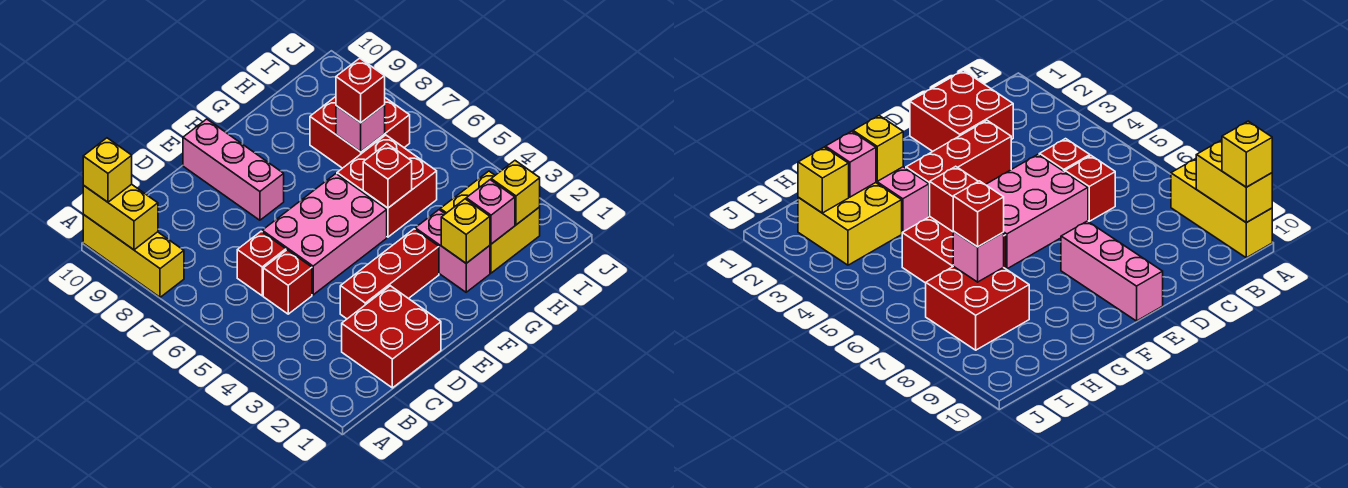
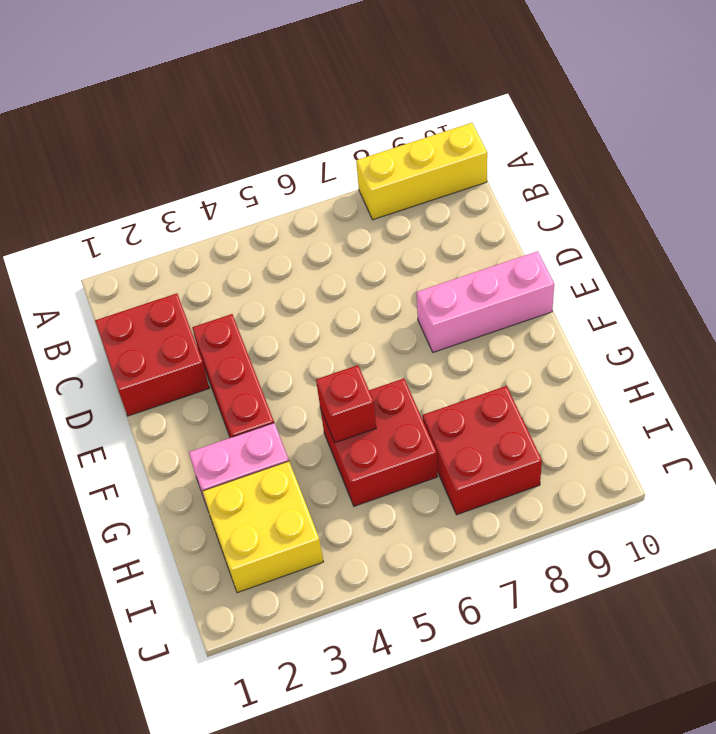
none -> red brick C5 level 1
none -> red brick C6 level 1
none -> pink brick D5:F6 level 1

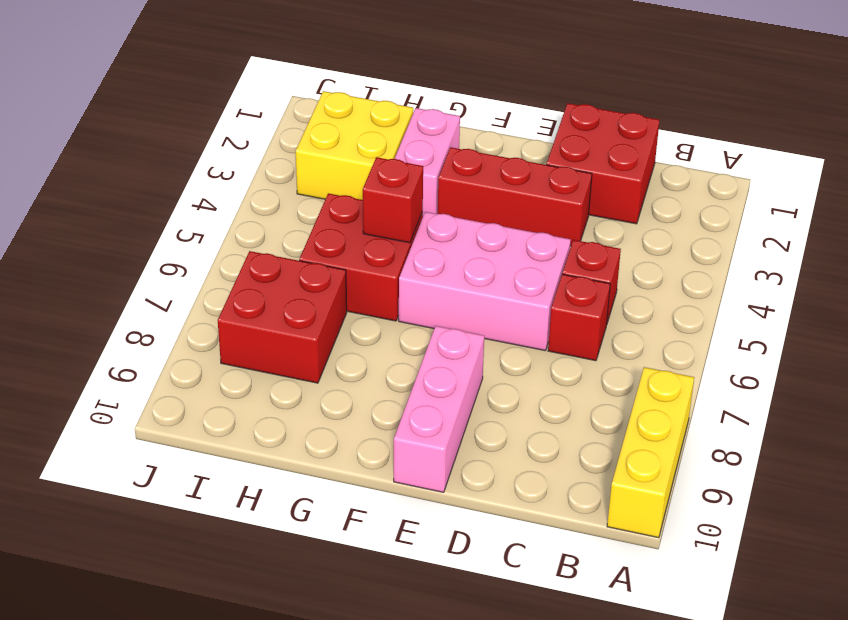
none -> yellow brick A9:A10 level 2
none -> yellow brick G2 level 2
none -> pink brick H2 level 2

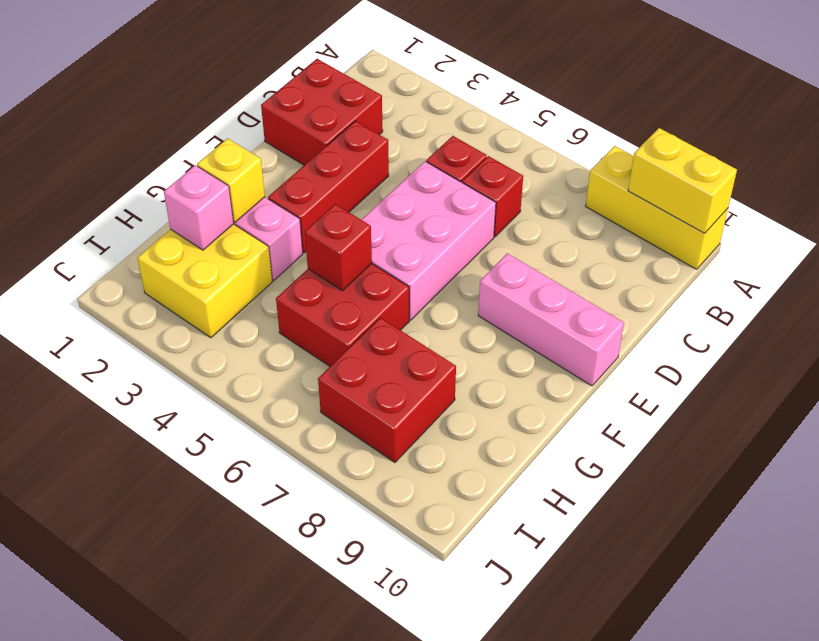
none -> pink brick H7 level 2
none -> yellow brick I2 level 2
none -> yellow brick A10 level 3

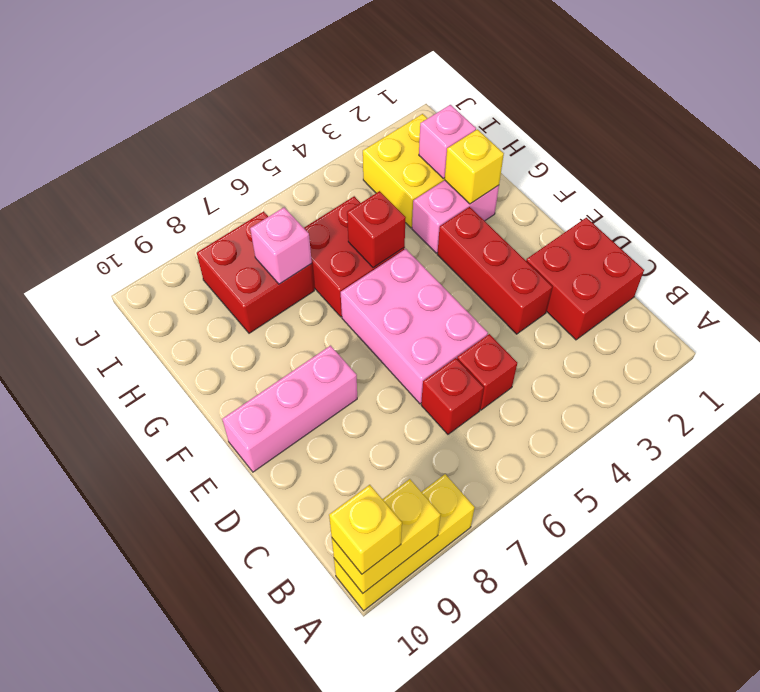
none -> yellow brick I2 level 2
none -> red brick H7 level 3

